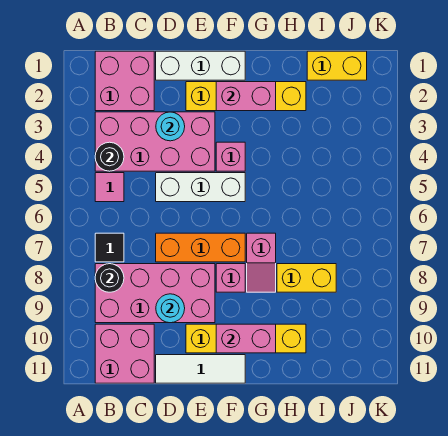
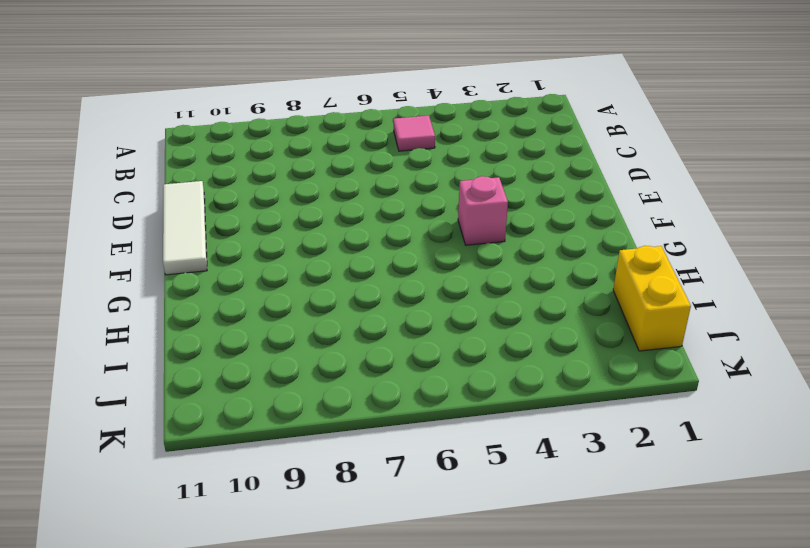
none -> pink brick B1:C2 level 1
none -> pink brick B3:E4 level 1
none -> black tile B7 level 1

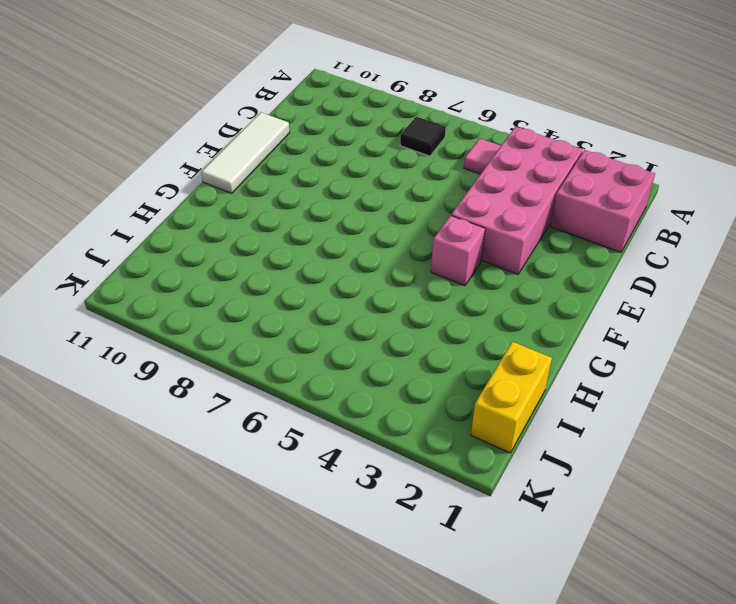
none -> pink brick B8:E9 level 1
none -> pink brick B10:C11 level 1
none -> white brick D1:F1 level 1

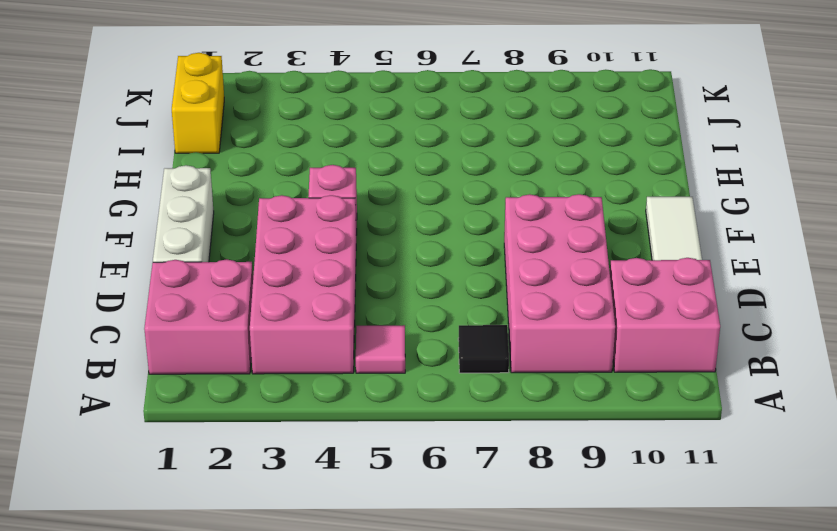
none -> white brick D5:F5 level 1
none -> orange brick D7:F7 level 1
none -> yellow brick E2:H2 level 1

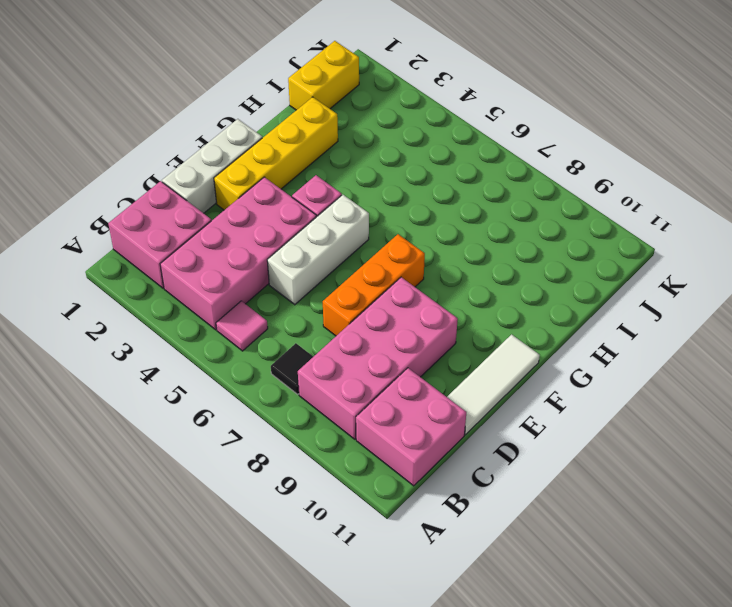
none -> yellow brick E10:H10 level 1
none -> pink brick F8 level 1
none -> pink slope G7:G8 level 1 top 7

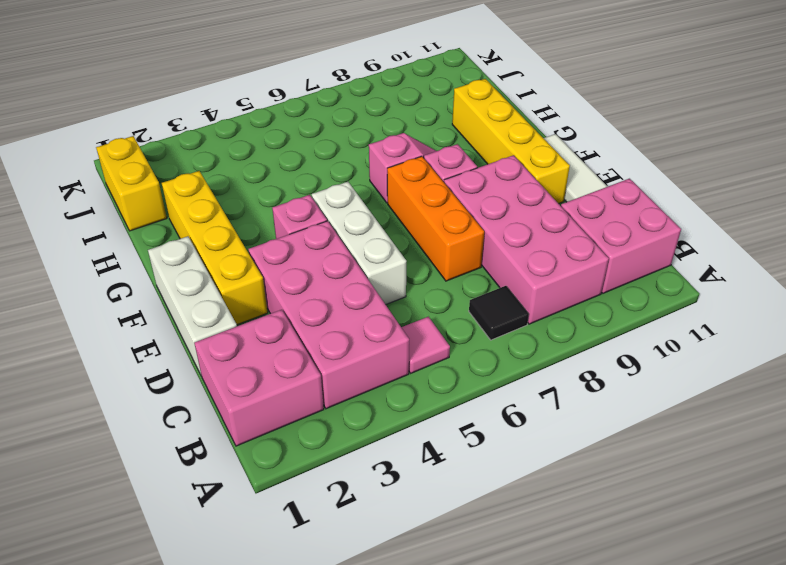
none -> yellow brick H8:I8 level 1
none -> black round brick B4 level 2
none -> black round brick B8 level 2

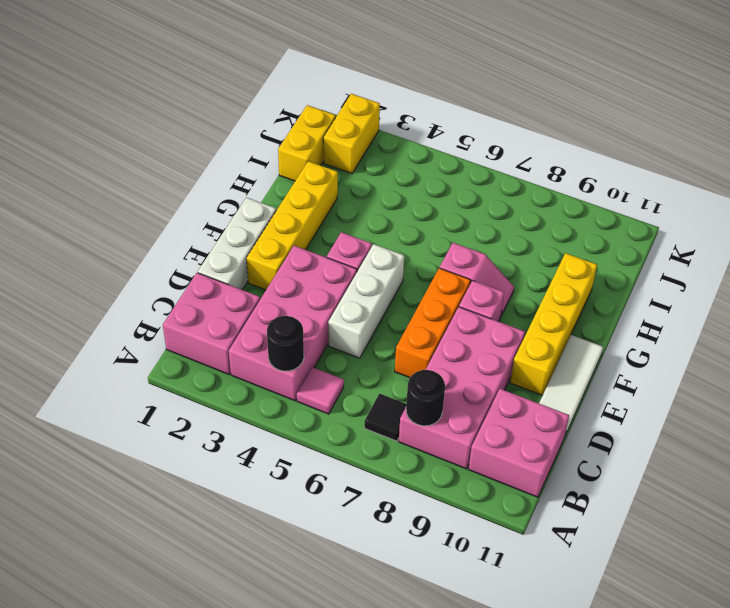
yellow brick J2:K2 level 1 -> yellow brick H8:I8 level 1
none -> cyan round brick D3 level 2
none -> cyan round brick D9 level 2
none -> pink brick F2:G2 level 2

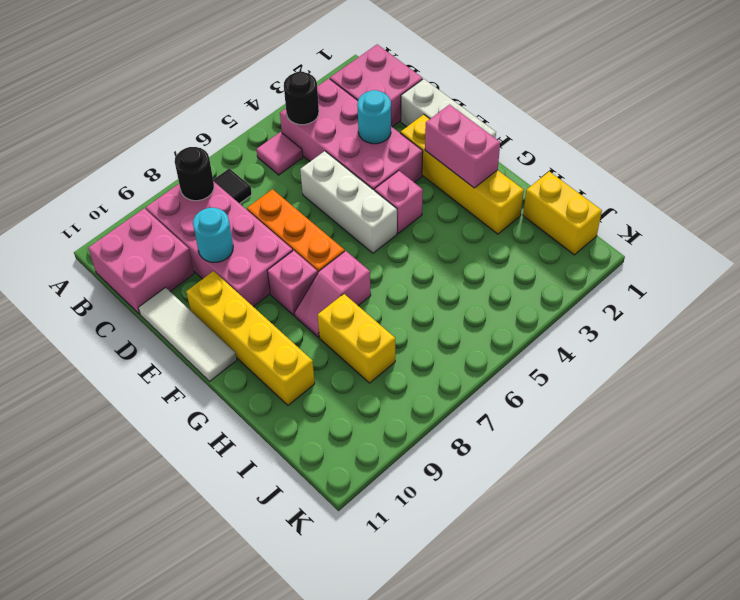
none -> pink brick F10:G10 level 2

